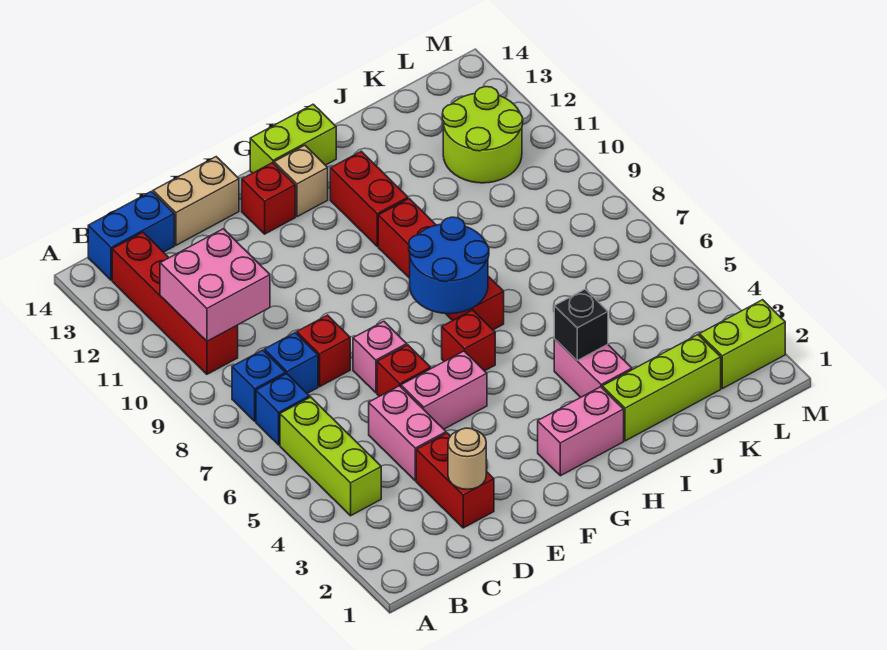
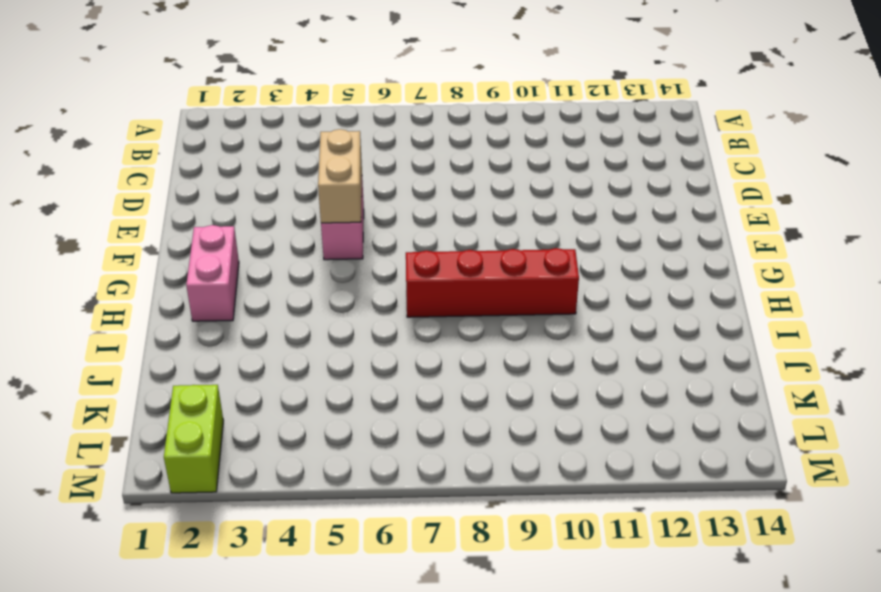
tan brick E5:F5 level 2 -> tan brick D14:E14 level 1
none -> lime brick B4:B6 level 1
none -> blue brick B7 level 1
none -> blue brick B8 level 1

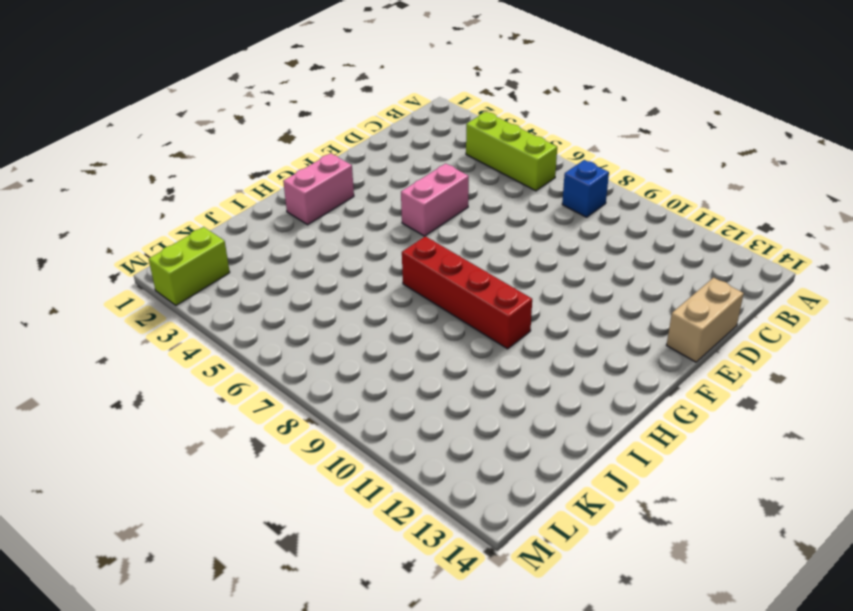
none -> blue brick B7 level 1
none -> red brick B10:B13 level 1
none -> blue brick B14:C14 level 1

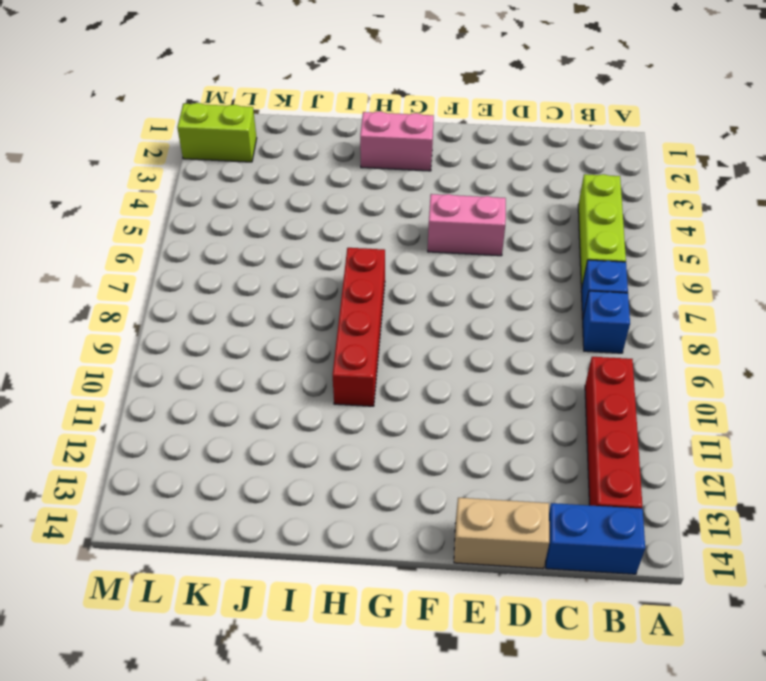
none -> blue brick C8 level 1
none -> red brick D2:D3 level 1
none -> pink brick D4:D5 level 1

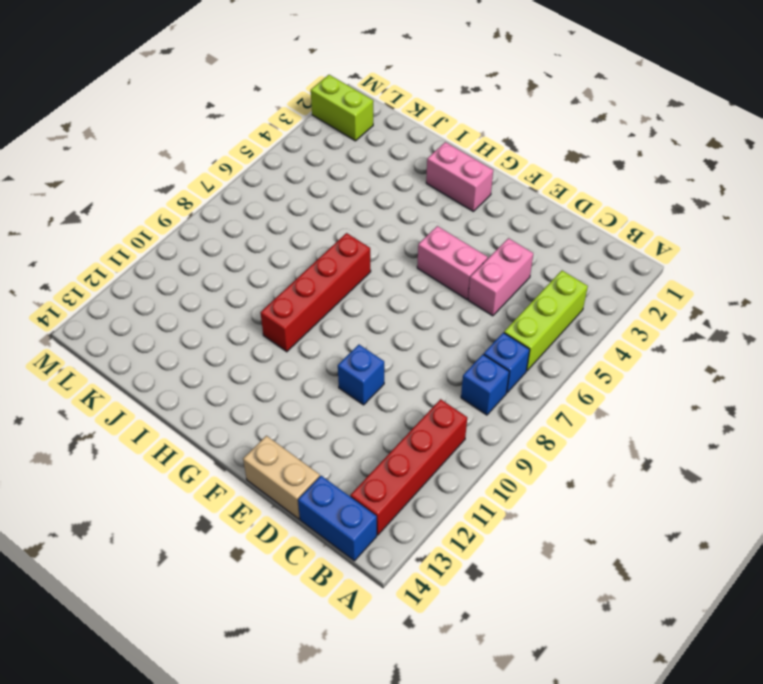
blue brick E10 level 1 -> blue brick C8 level 1
none -> red brick D2:D3 level 1
none -> red brick D8 level 1
none -> red brick E6 level 1

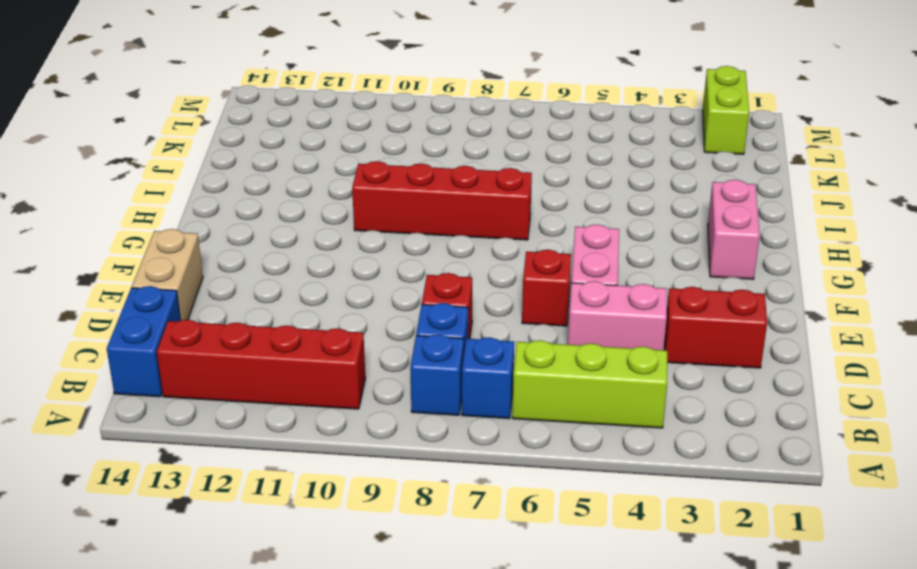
none -> pink brick E7 level 1
none -> red brick F13 level 1
none -> red brick G6 level 1

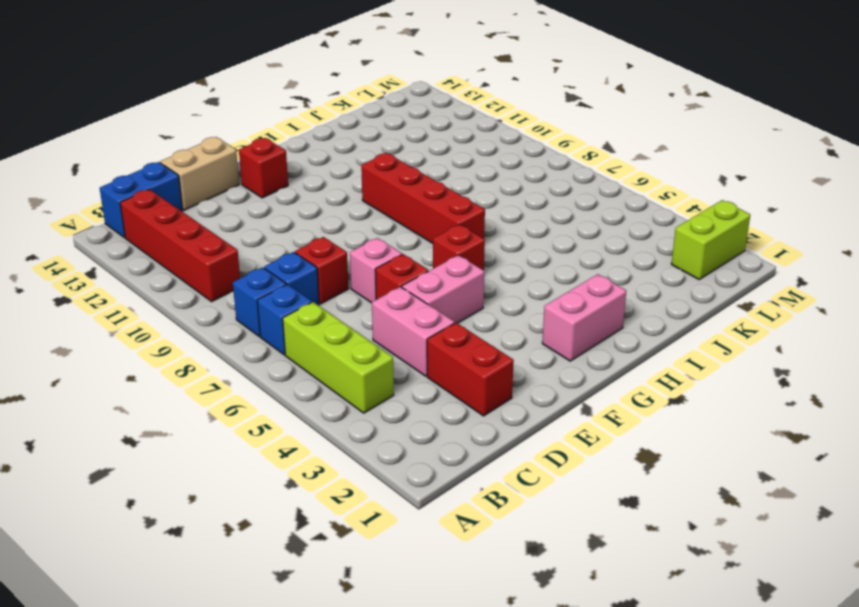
none -> tan brick G13 level 1
none -> lime brick G14:H14 level 1
none -> red brick H11:H12 level 1

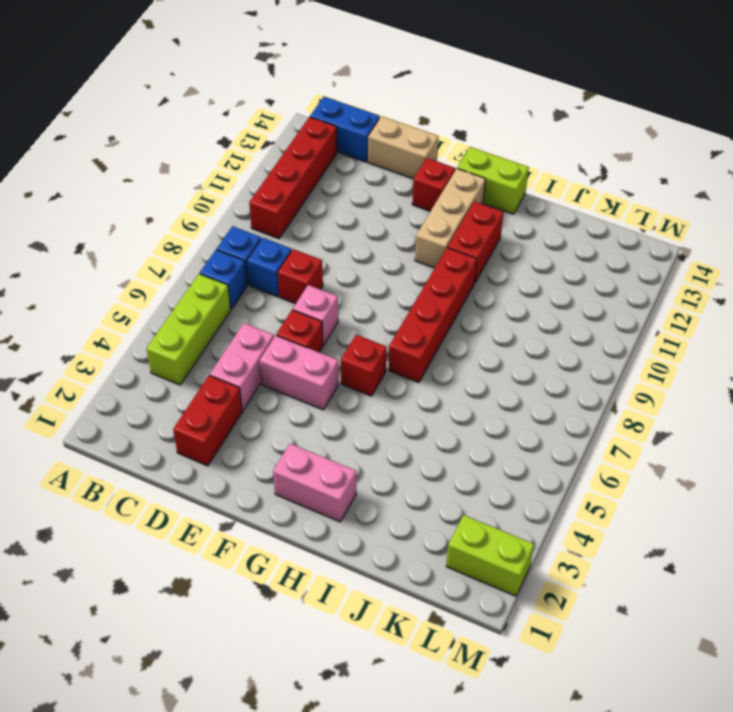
tan brick G11:G13 level 1 -> tan brick G13 level 1
none -> lime brick I2:K2 level 1
none -> pink brick I3:I4 level 1
none -> lime round brick K11:L12 level 1

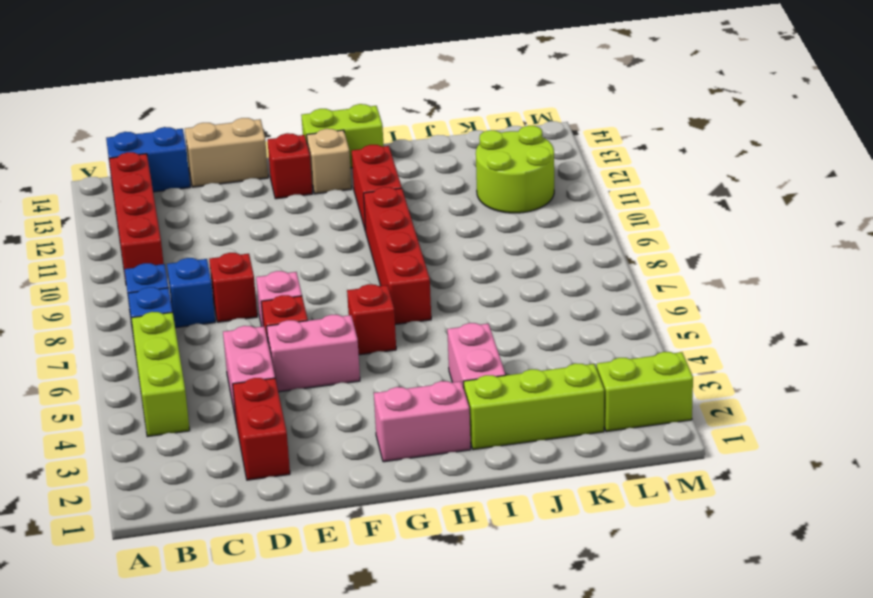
none -> pink brick B10:C11 level 2
none -> tan round brick D2 level 2
none -> blue round brick G7:H8 level 2

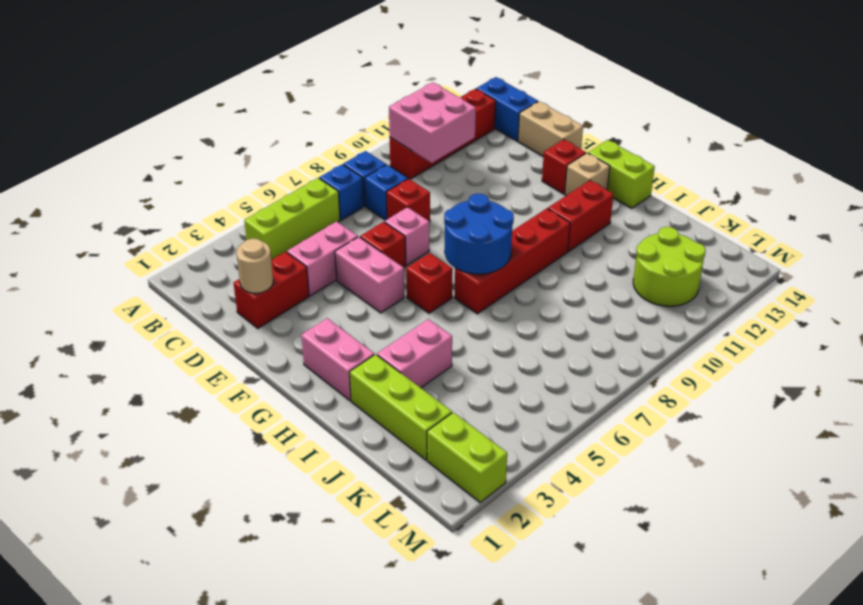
none -> black brick I4 level 2

